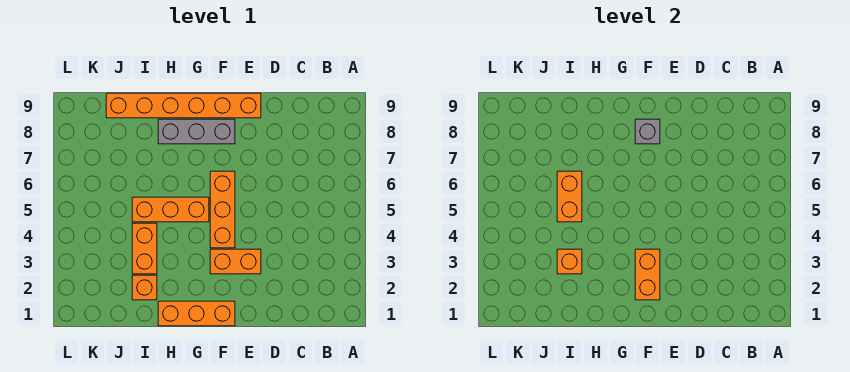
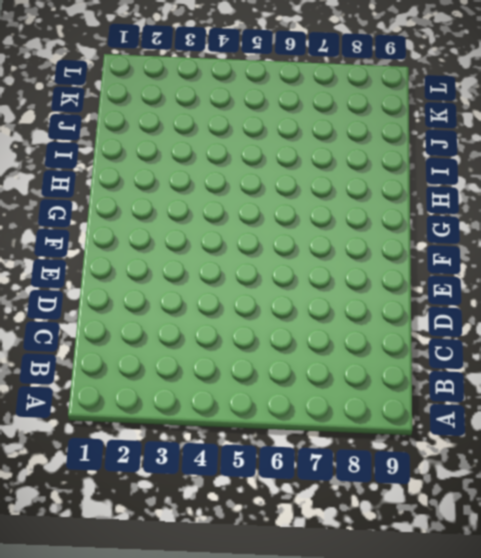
none -> orange brick E3:F3 level 1
none -> orange brick E9:J9 level 1
none -> orange brick F1:H1 level 1

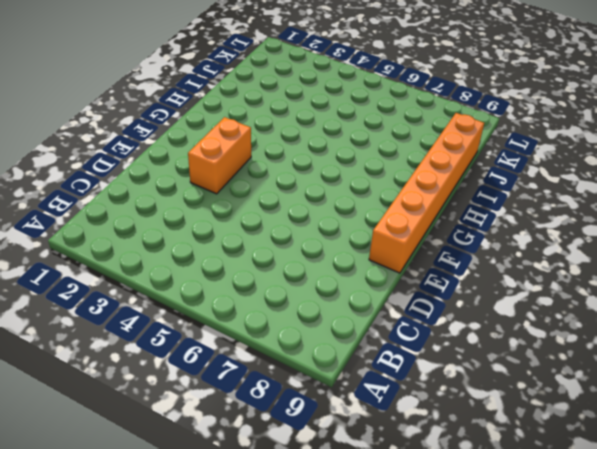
none -> orange brick F1:H1 level 1
none -> orange brick F4:F6 level 1
none -> grey brick F8:H8 level 1

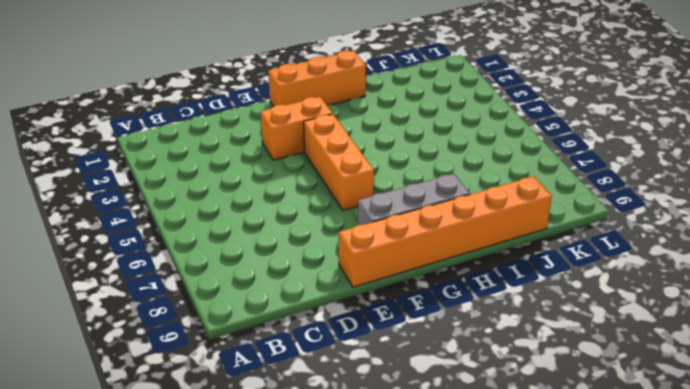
none -> orange brick G5:I5 level 1
none -> orange brick I2 level 1
none -> orange brick I3:I4 level 1

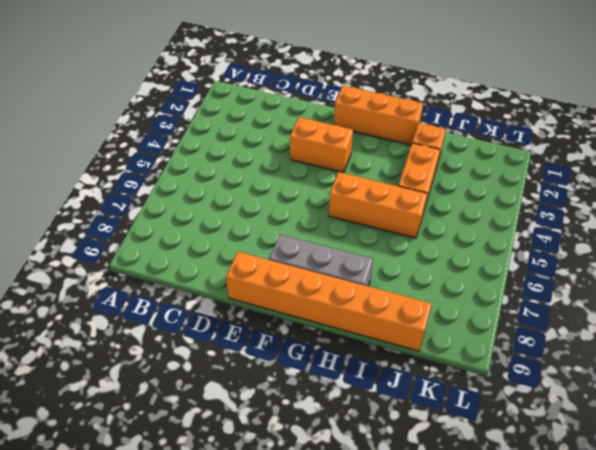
none -> orange brick F4:F6 level 1
none -> orange brick F2:F3 level 2
none -> grey brick F8 level 2

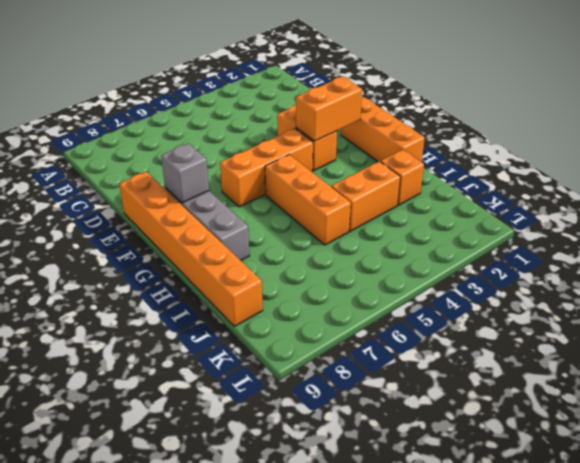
none -> orange brick I3 level 2
none -> orange brick I5:I6 level 2

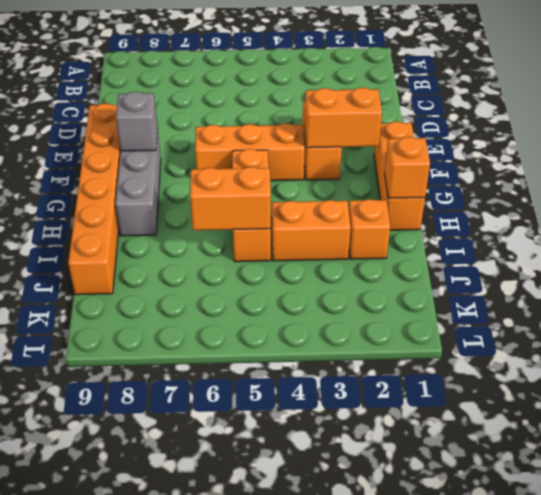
orange brick H1 level 2 -> orange brick I3 level 2

